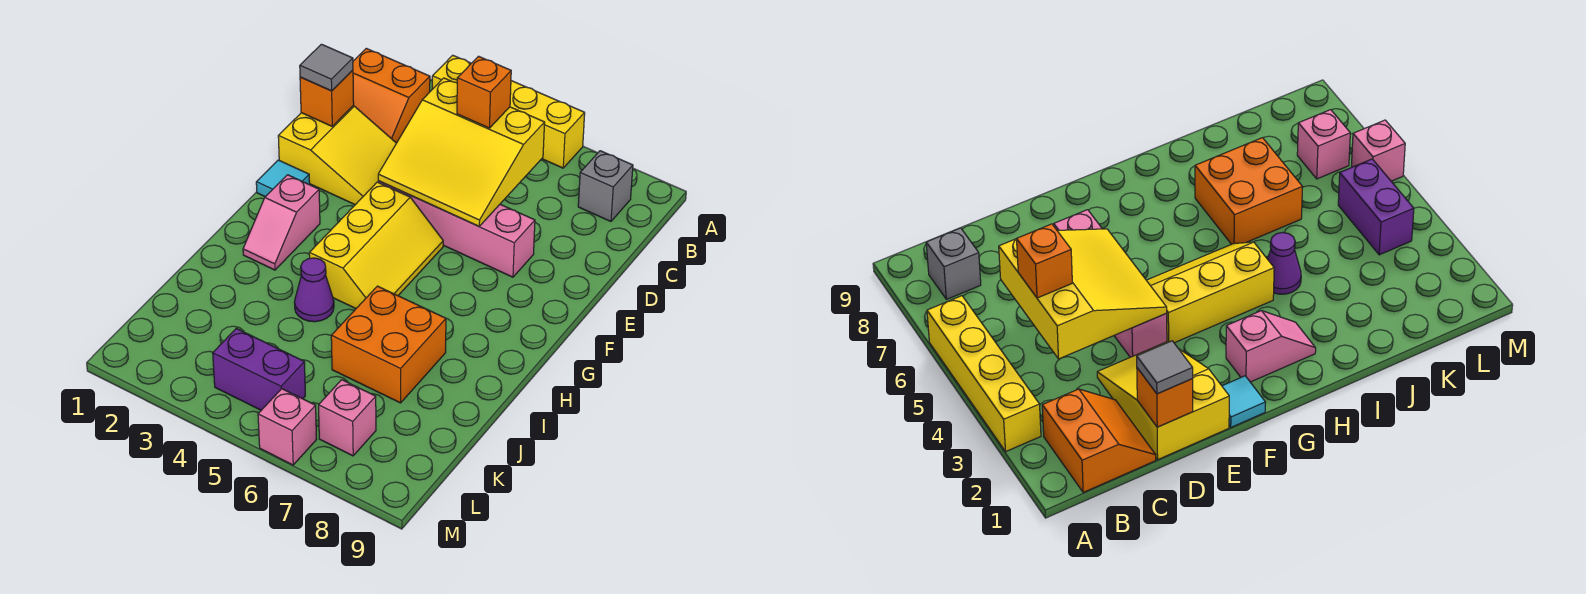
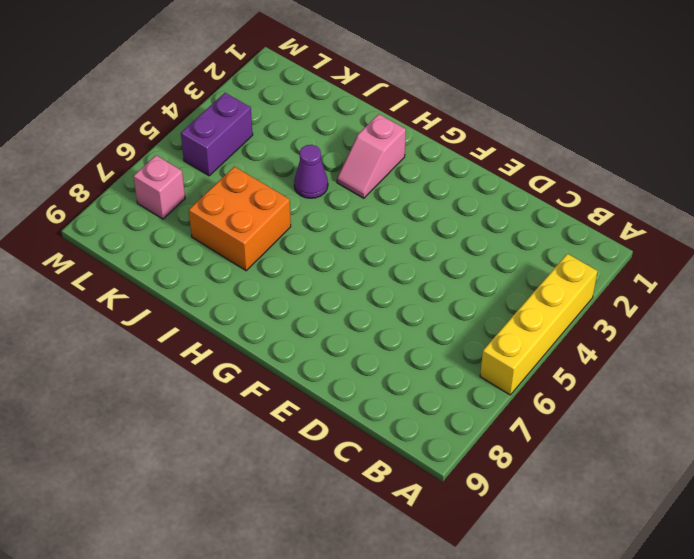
pink slope H2:H3 level 1 top 2 -> pink slope G2:H2 level 1 top G
none -> orange slope B1:C2 level 1 top B
none -> grey brick B8 level 1
none -> yellow slope D1:E3 level 1 top 1

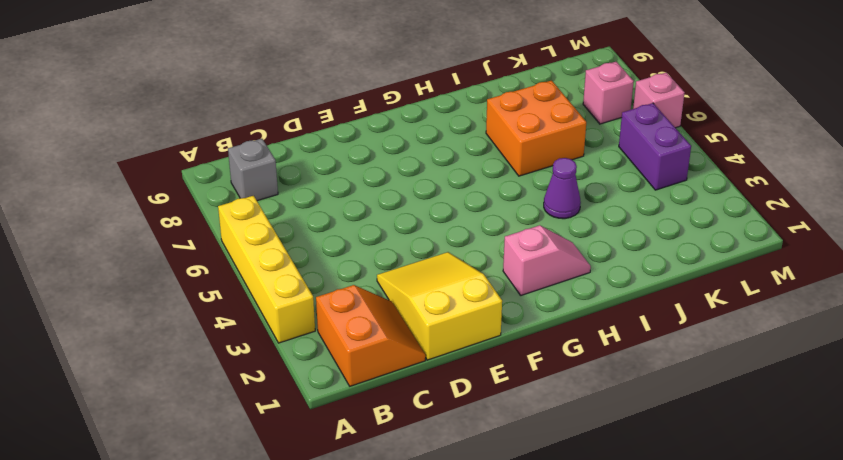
none -> pink brick E4:E7 level 1
none -> cyan tile F1 level 1
none -> yellow slope F4:H5 level 1 top 4

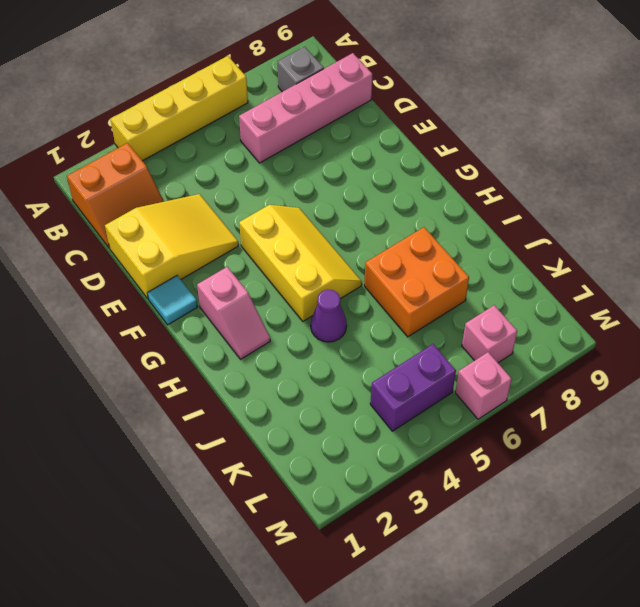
pink brick C6:C9 level 1 -> pink brick E4:E7 level 1
none -> yellow slope C4:E6 level 2 top C
none -> orange brick D1 level 2
none -> orange brick C5 level 3

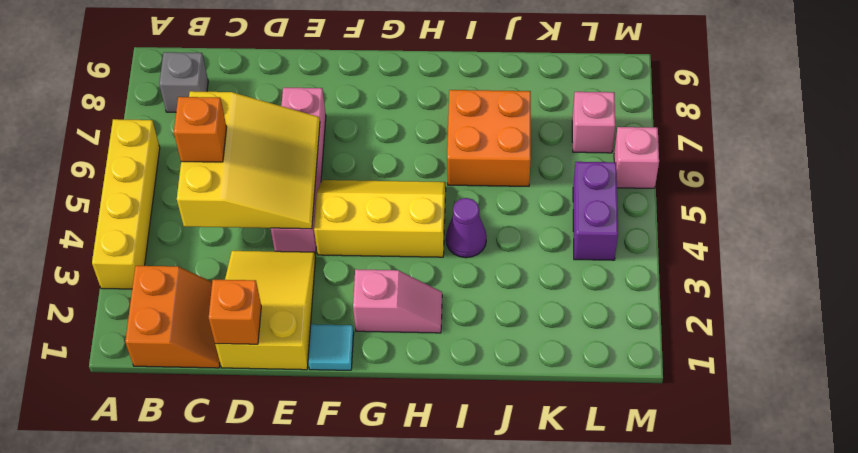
none -> grey tile D1 level 3

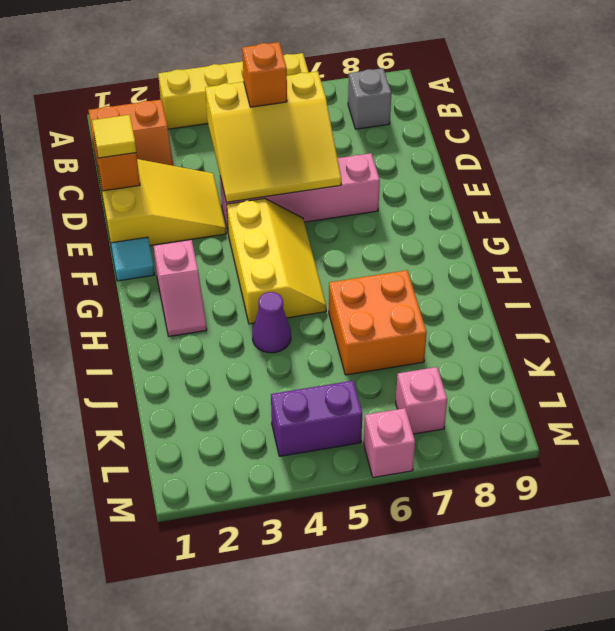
yellow tile D1 level 3 -> grey tile D1 level 3

